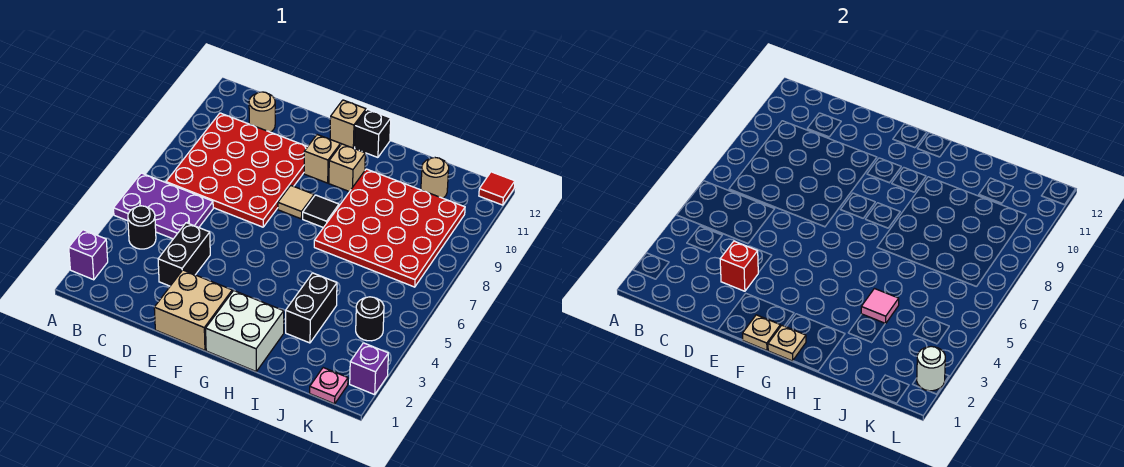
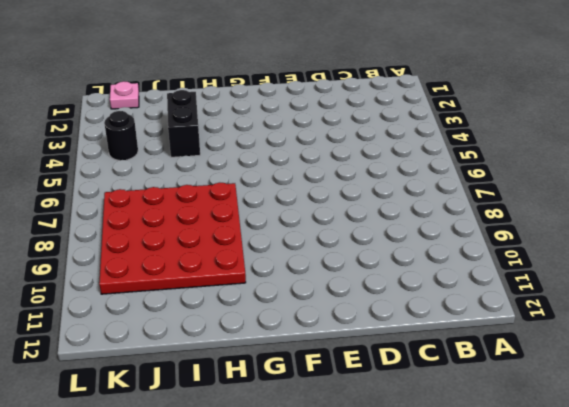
none -> purple brick A2 level 1
none -> purple plate A5:C6 level 1
none -> black round brick B4 level 1

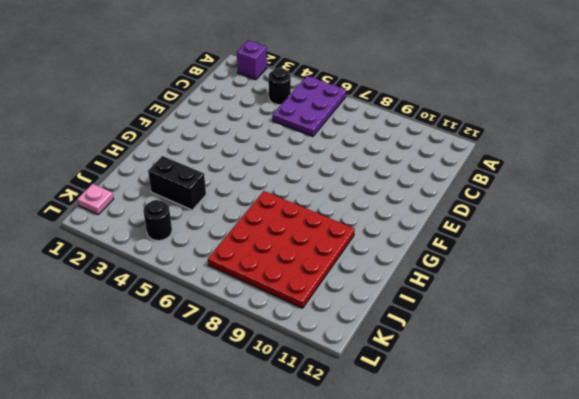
none -> red plate B7:E10 level 1
none -> tan round brick C11 level 1
none -> black brick D3:D4 level 1

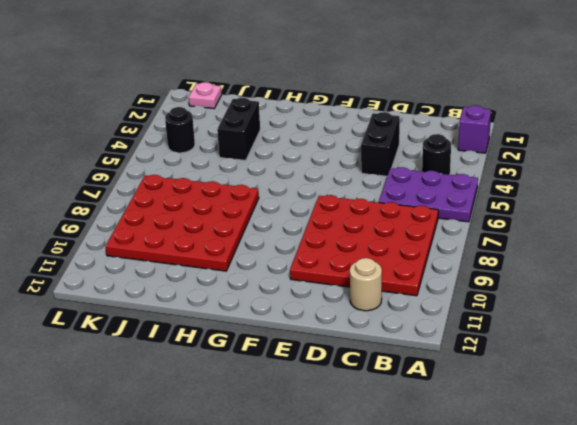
none -> tan brick E1:F2 level 1
none -> tan tile F8 level 1
none -> tan brick F10 level 1

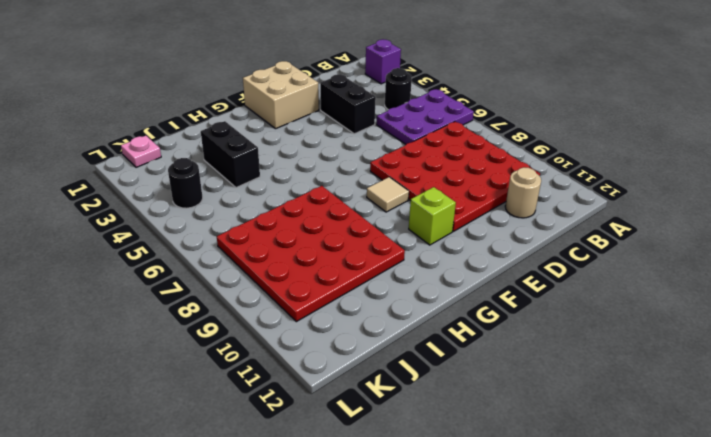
lime brick F10 level 1 -> tan brick F10 level 1
none -> tan brick F12 level 1
none -> white brick G1:H2 level 1
none -> black tile G8 level 1

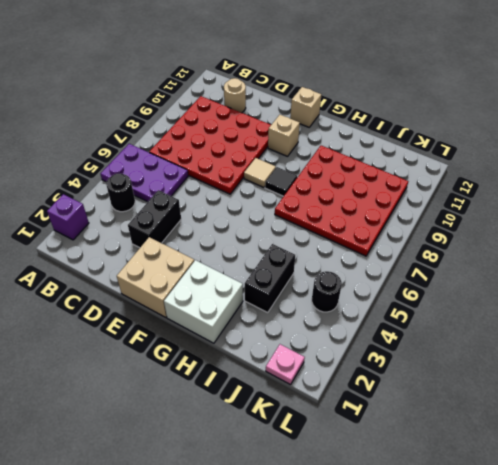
none -> tan brick G10 level 1
none -> black brick G12 level 1
none -> tan round brick J11 level 1

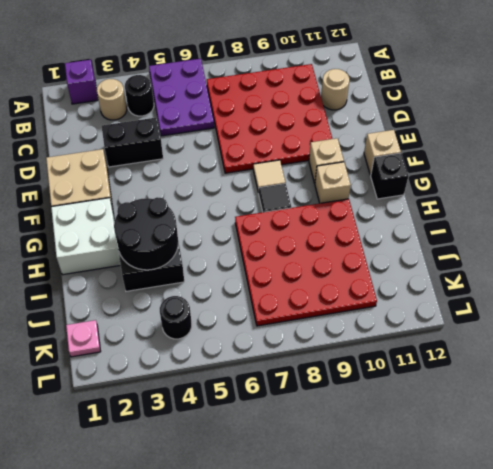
tan round brick B3 level 1 -> tan round brick J11 level 1
black round brick H3:I4 level 2 -> pink tile I4 level 2
none -> purple brick L2 level 1
none -> red tile L12 level 1
none -> red brick D3 level 2

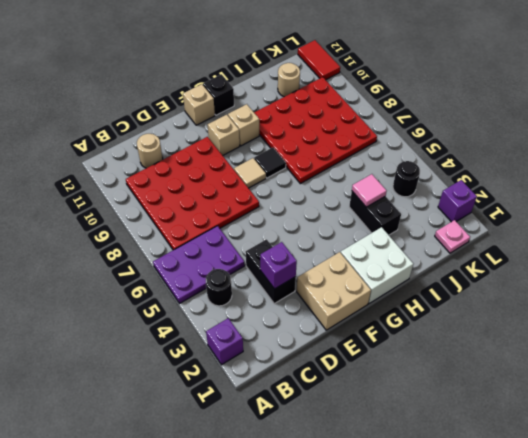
purple brick D3 level 2 -> red brick D3 level 2
red tile L11:L12 level 1 -> red tile L12 level 1
none -> tan plate F1 level 2
none -> tan plate G1 level 2
none -> white round brick L2 level 2

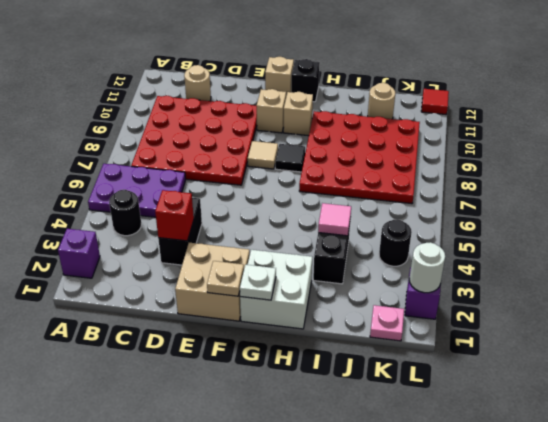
white plate G1 level 2 -> tan plate G1 level 2

